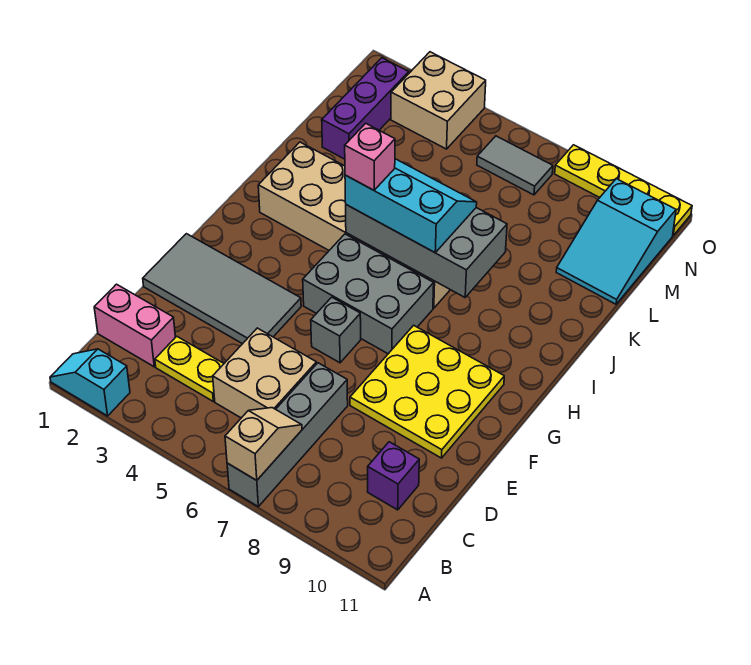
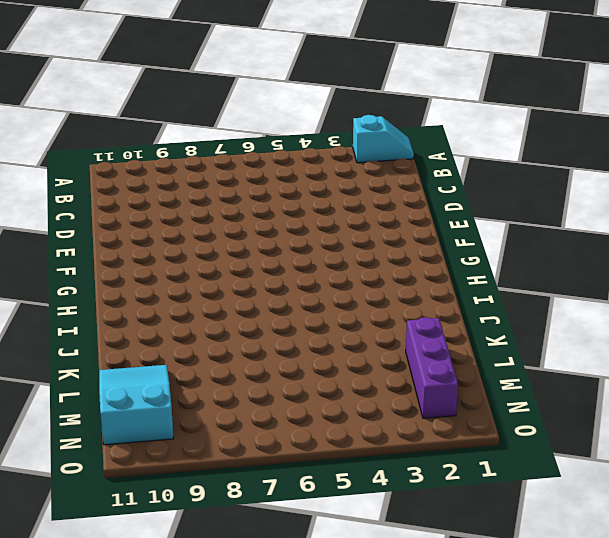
none -> grey brick A7:D7 level 1
none -> pink brick C1:C2 level 1
none -> yellow plate C3:C4 level 1

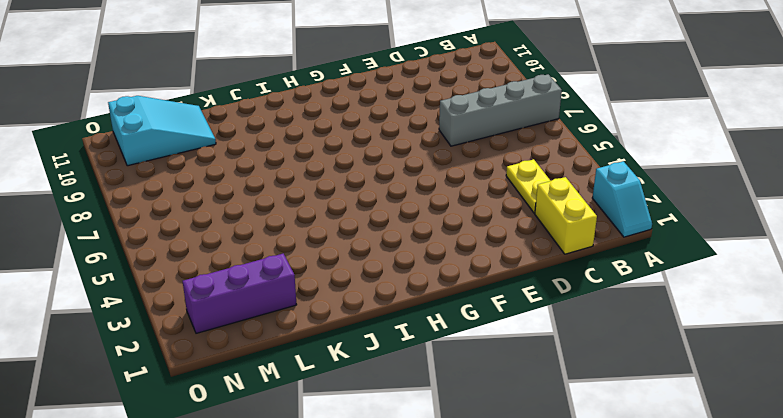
yellow brick C1:C2 level 1 -> pink brick C1:C2 level 1
none -> tan brick C5:D6 level 1
none -> purple brick C10 level 1
none -> grey tile E1:F4 level 1

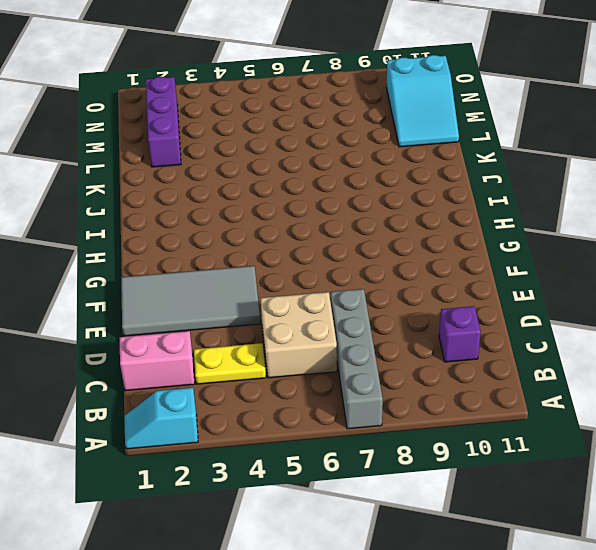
none -> yellow plate E8:G10 level 1
none -> grey brick F6 level 1
none -> grey brick G5:H7 level 1

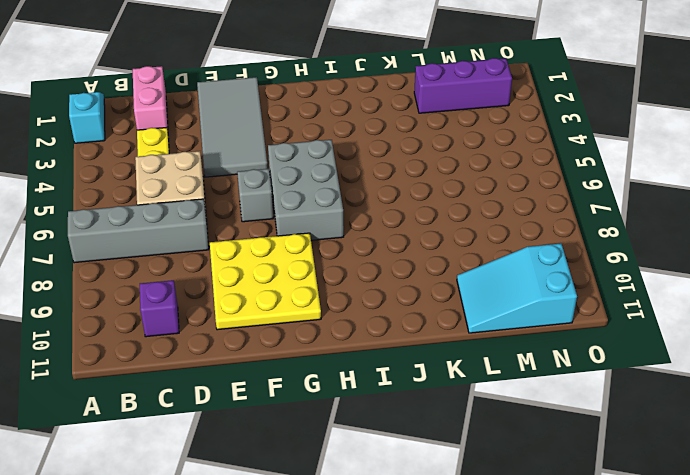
none -> tan brick I2:J7 level 1
none -> tan brick N3:O4 level 1
none -> grey tile N6:N7 level 1

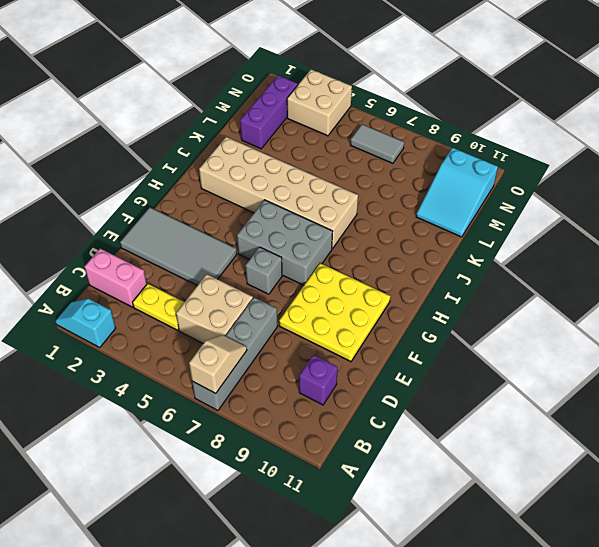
none -> yellow plate O8:O11 level 1
none -> grey brick I5:J8 level 2
none -> cyan slope I5:J7 level 3 top I

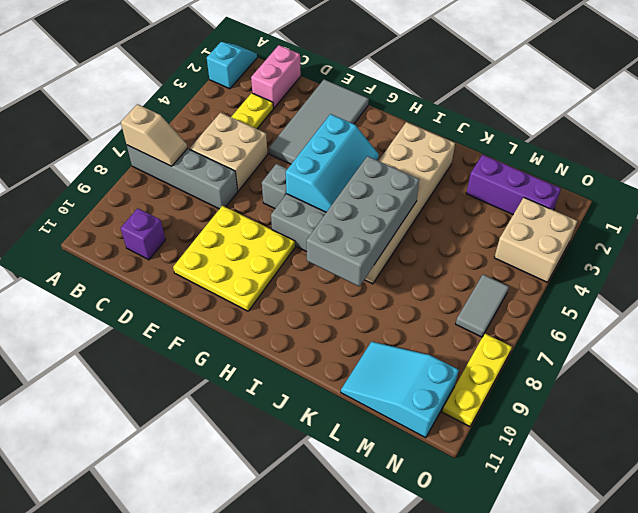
cyan slope G4:H6 level 2 top G -> cyan slope I5:J7 level 3 top I
yellow plate O8:O10 level 1 -> yellow plate O8:O11 level 1
none -> pink brick I5 level 4

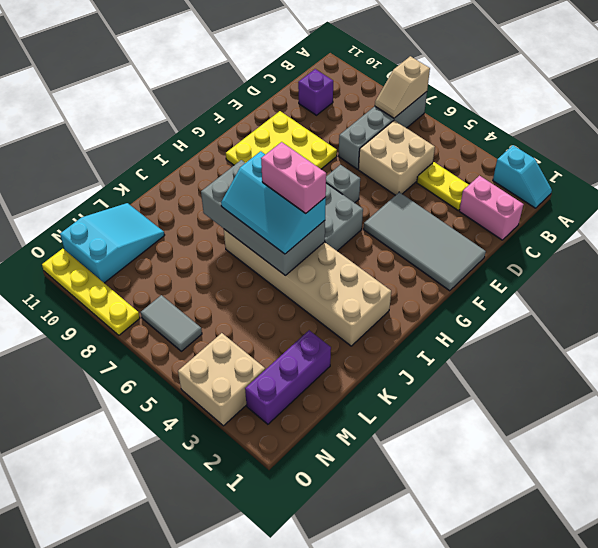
pink brick I5:I6 level 4 -> pink brick I5 level 4

